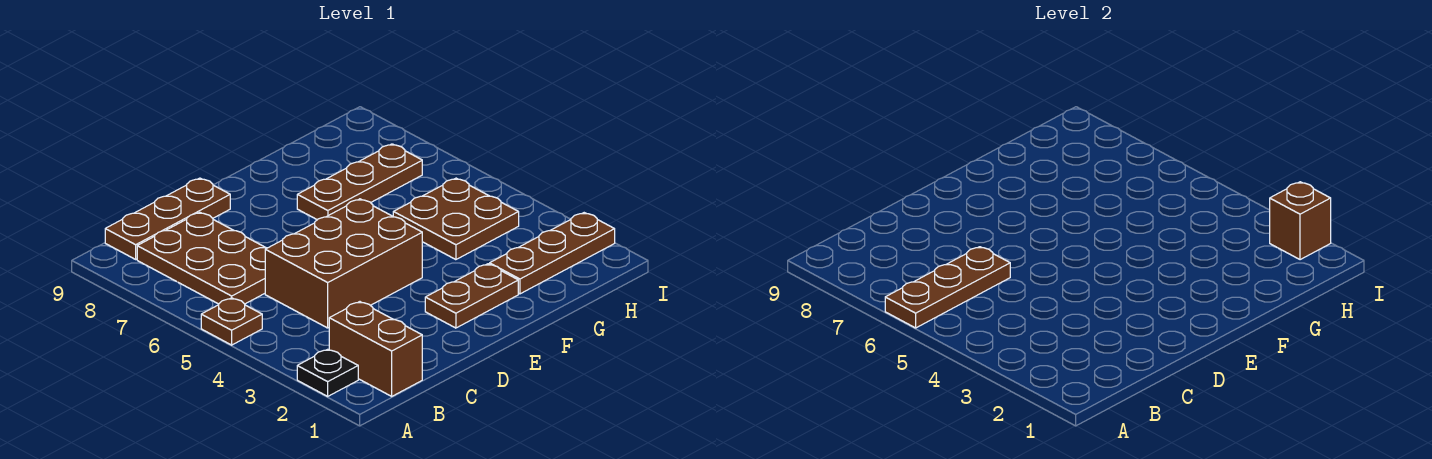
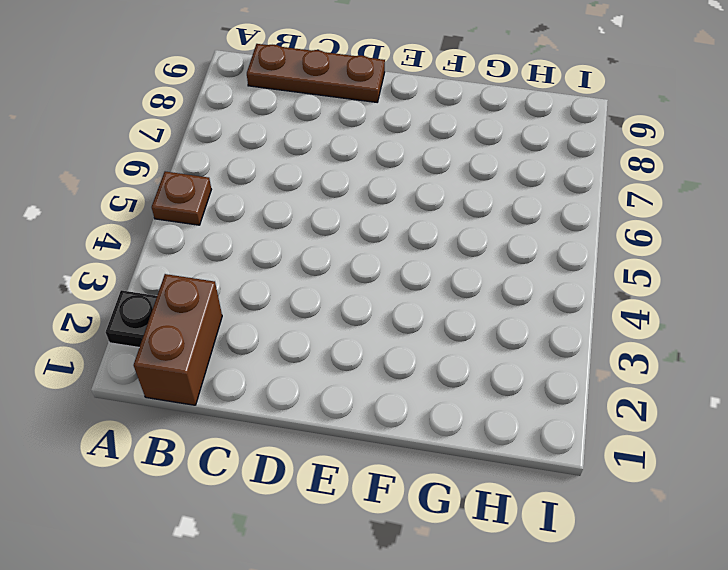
none -> brown plate B6:C8 level 1
none -> brown brick C4:E5 level 1
none -> brown plate E2:F2 level 1

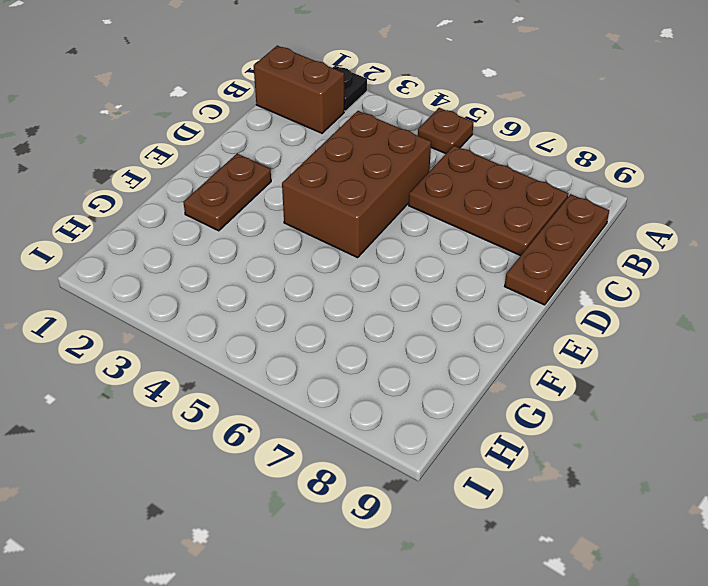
none -> brown plate F7:H7 level 1
none -> brown plate G2:I2 level 1
none -> brown plate G4:H5 level 1

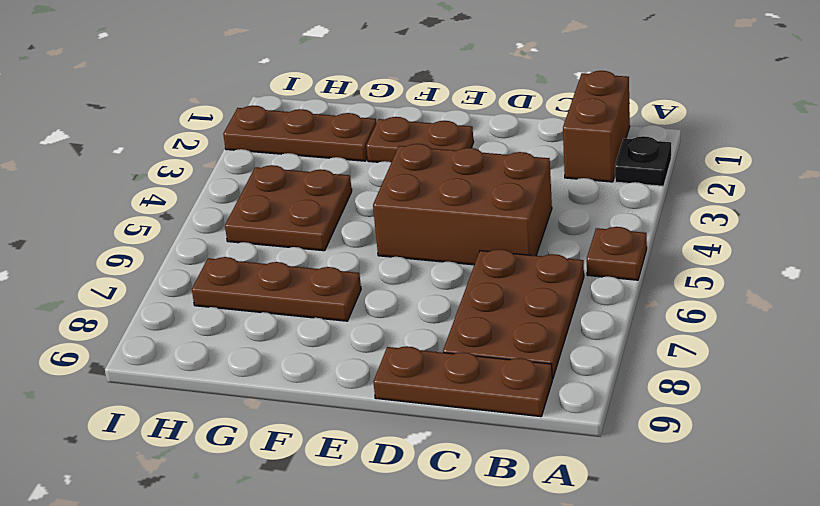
none -> brown plate A6:C6 level 2
none -> brown brick I2 level 2

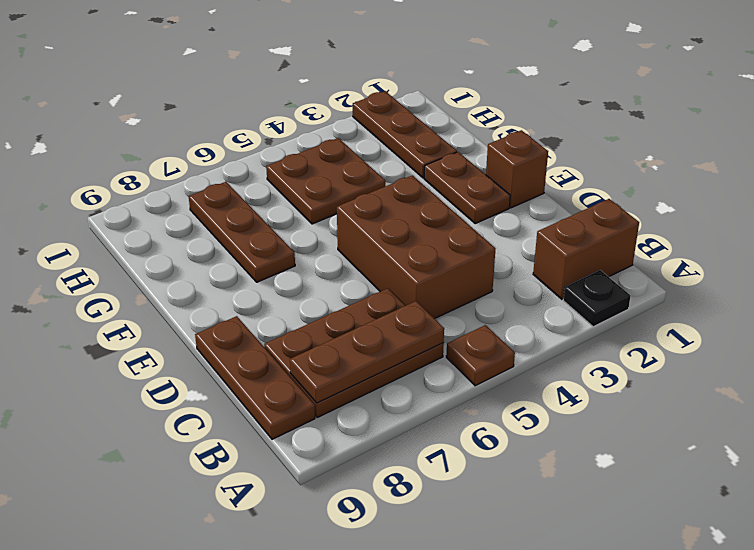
brown plate B6:B8 level 2 -> brown plate A6:C6 level 2
brown brick E1 level 1 -> brown brick I2 level 2

